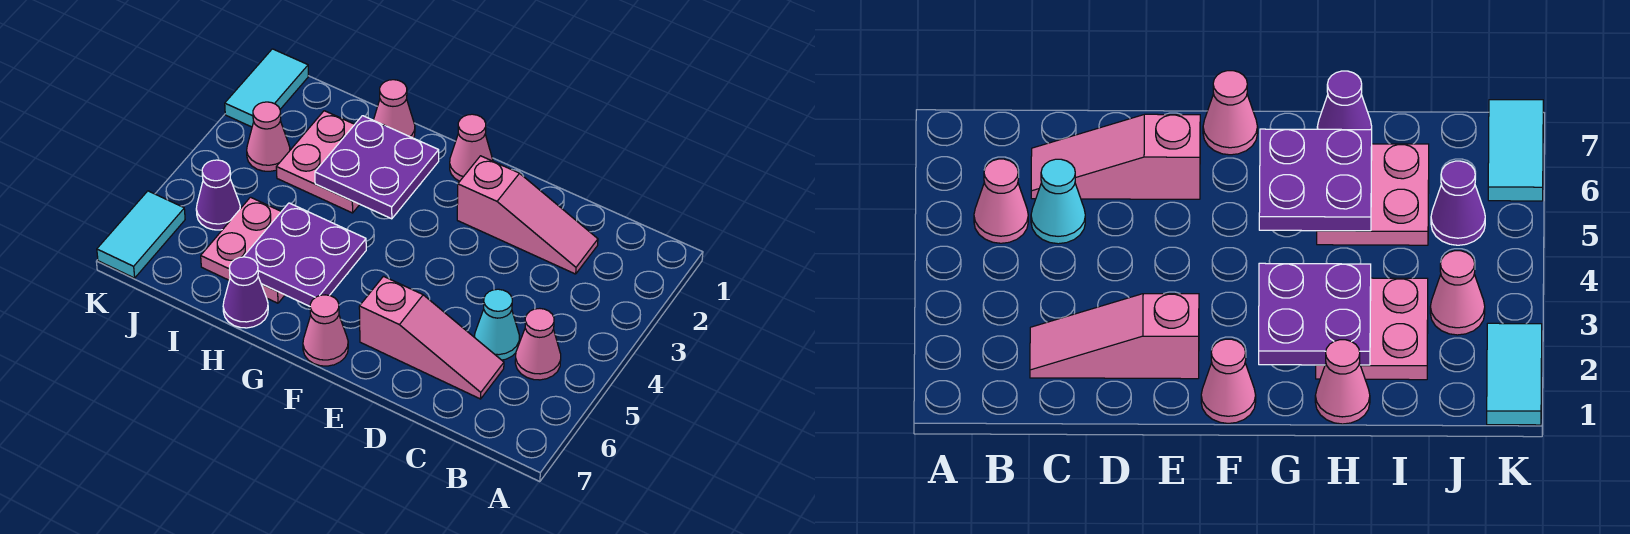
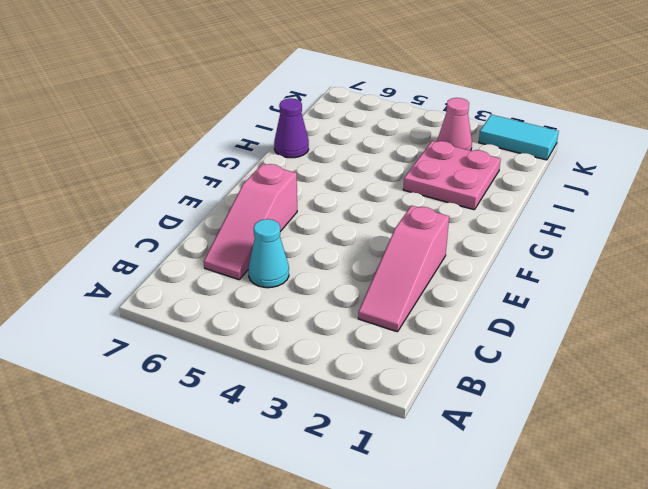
none -> pink cone B5 level 1
none -> pink cone F1 level 1
none -> pink cone F7 level 1

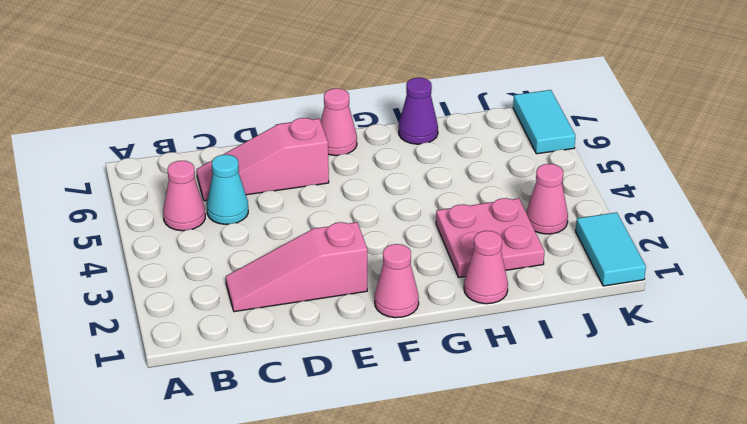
none -> pink plate H5:I6 level 1
none -> purple cone J5 level 1
none -> purple plate G2:H3 level 2

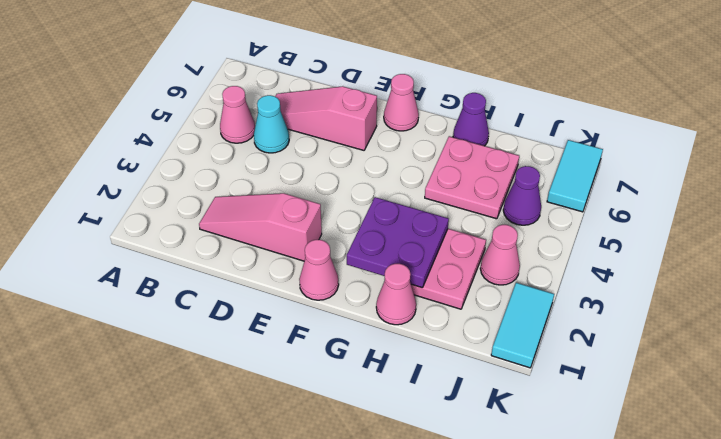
none -> purple plate G5:H6 level 2

